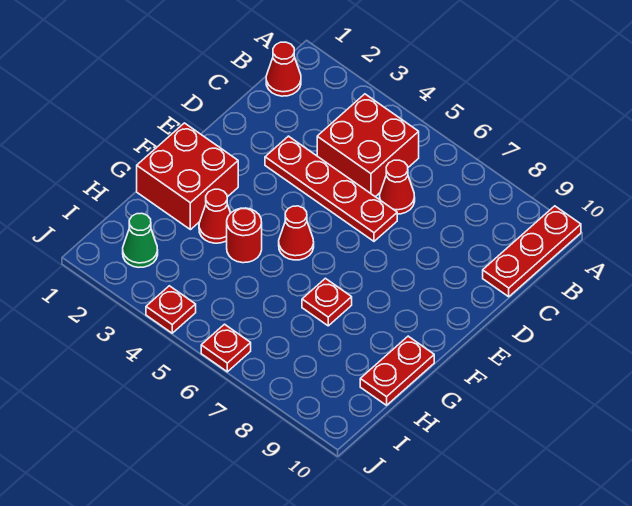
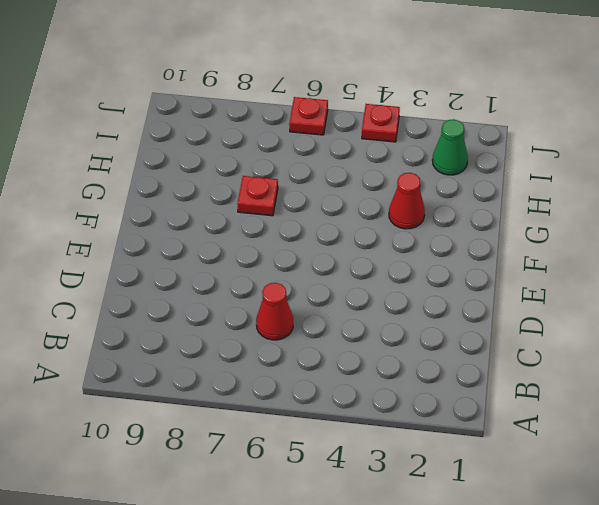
none -> red plate A10:C10 level 1
none -> red cone B1 level 1
none -> red brick B4:C5 level 1

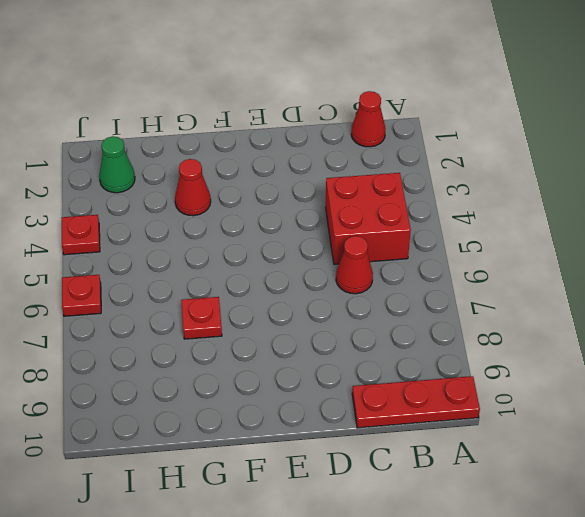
none -> red plate D3:D6 level 1
none -> red brick F1:G2 level 1
none -> red cone F5 level 1

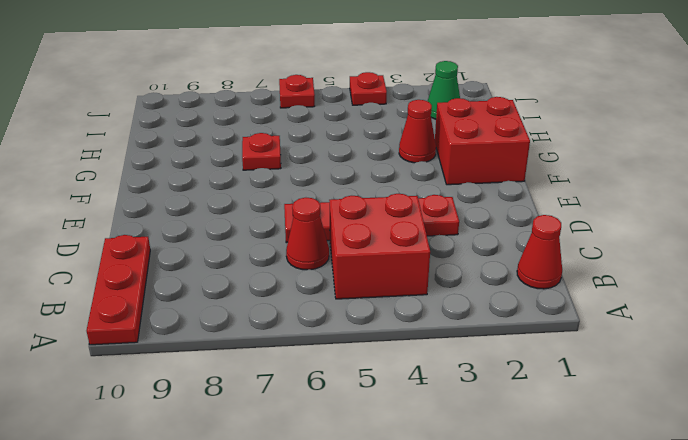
none -> red cone F5 level 1
none -> red round brick G4 level 1
none -> red plate G10:H10 level 1

